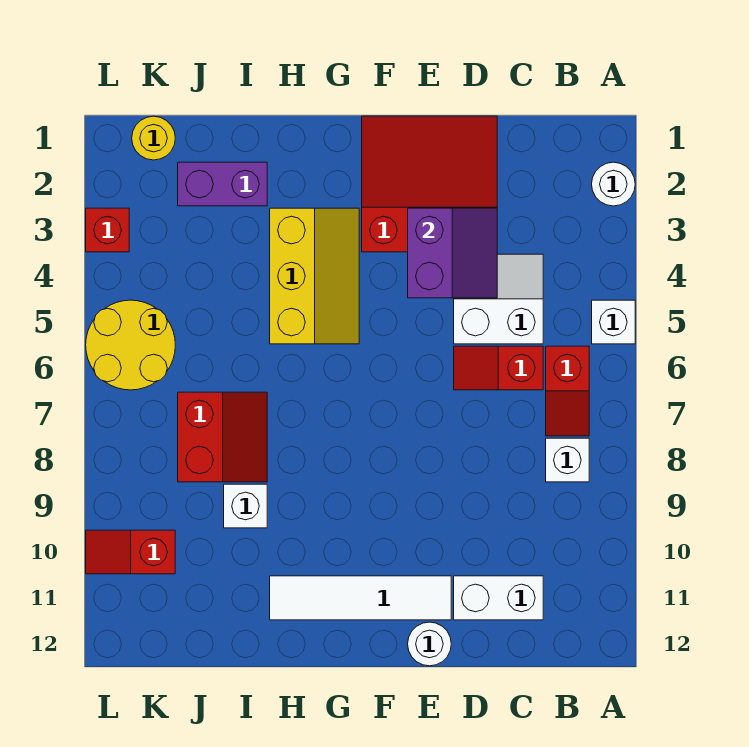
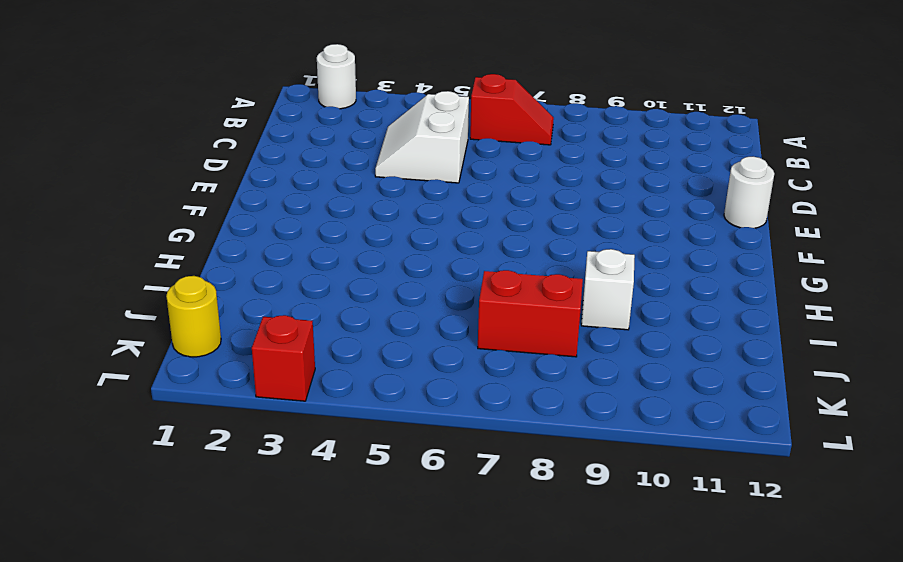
none -> white brick A5 level 1
none -> white brick B8 level 1
none -> red slope C6:D6 level 1 top C

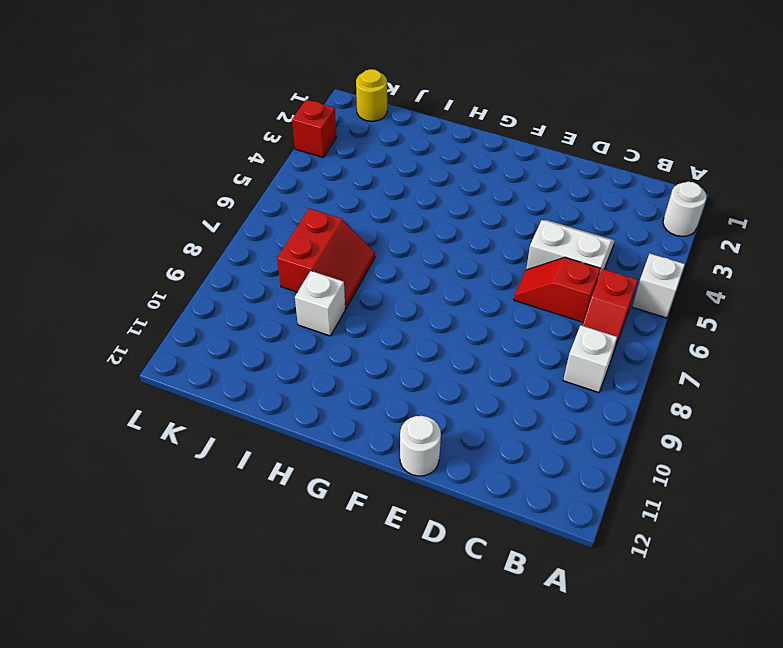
none -> white brick C11:D11 level 1
none -> red slope D1:F3 level 1 top 3
none -> white tile E11:H11 level 1

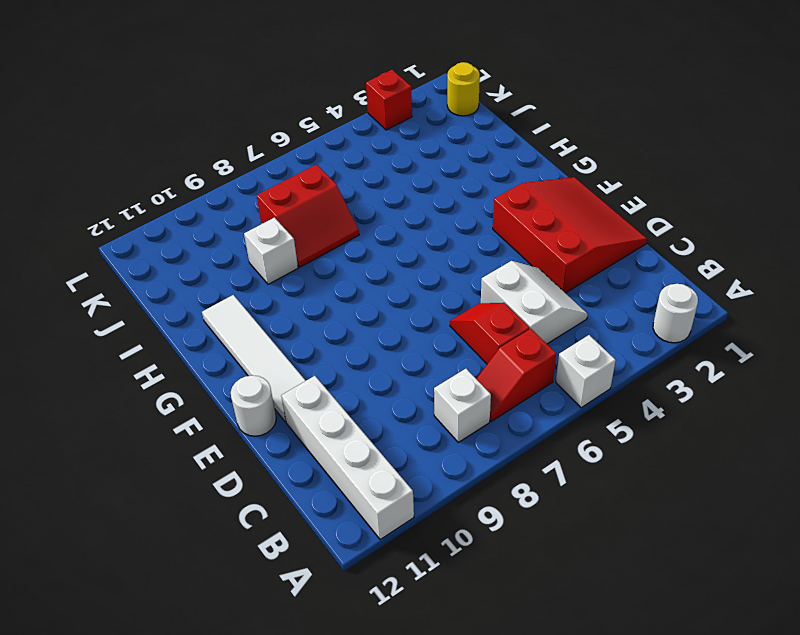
white brick A11:D11 level 1 -> white brick C11:D11 level 1
none -> yellow slope G3:H5 level 1 top H
none -> purple brick I2:J2 level 1
none -> yellow round brick K5:L6 level 1

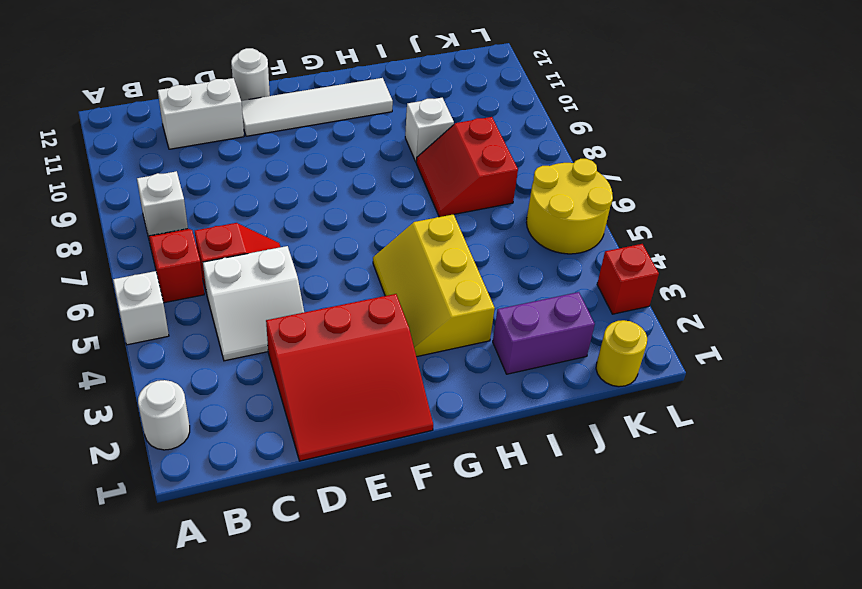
none -> red slope K10:L10 level 1 top K
none -> purple slope D3:E4 level 2 top E

